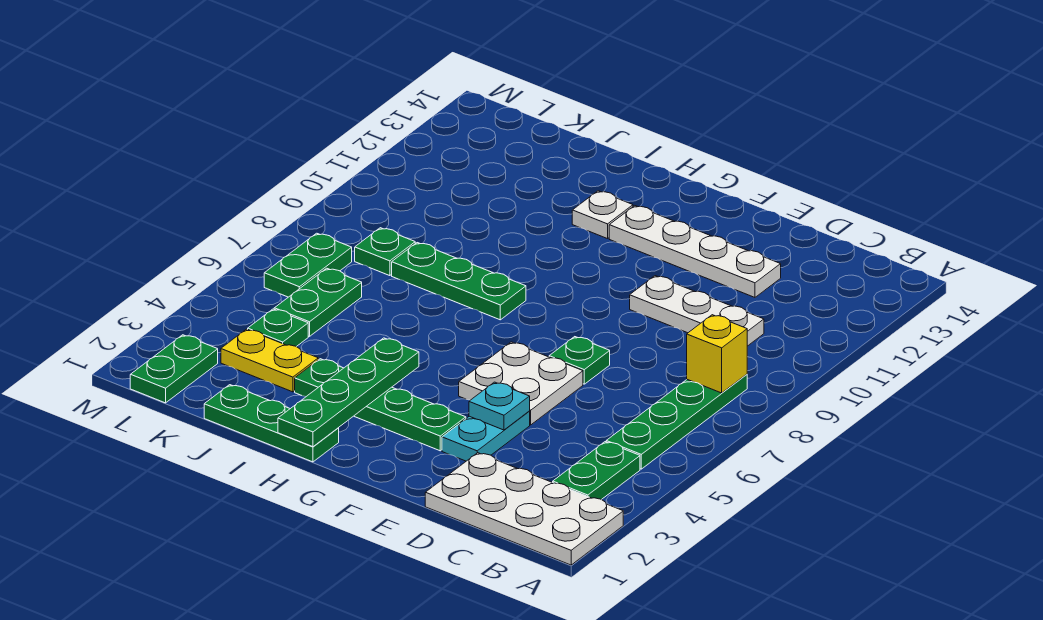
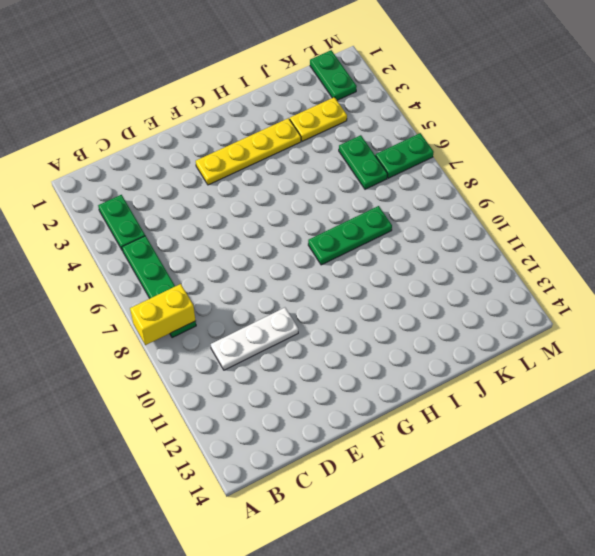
yellow brick A8:B8 level 2 -> yellow brick B8 level 2
yellow plate F3:I3 level 1 -> green plate F3:I3 level 1
green plate L6:M6 level 1 -> green plate L6:L7 level 1
none -> white plate A1:D2 level 1
none -> white plate D12:G12 level 1
none -> cyan plate E3:E4 level 1

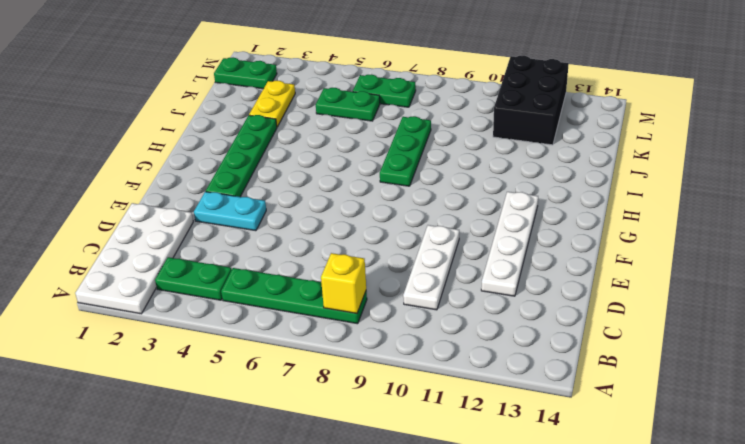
black brick K11:M12 level 1 -> none
none -> white plate E5:F6 level 1
none -> green plate E7 level 1
none -> green plate H1:J1 level 1

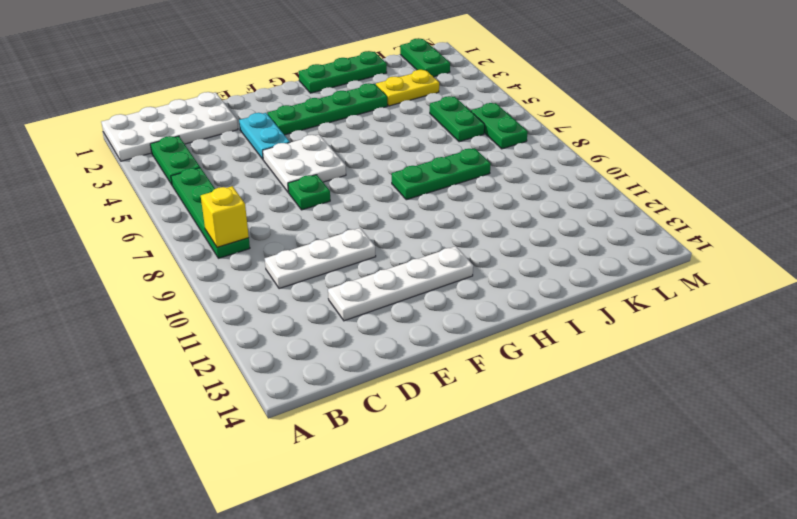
none -> white plate H12 level 1
none -> green plate K4 level 1
none -> green plate K8 level 1

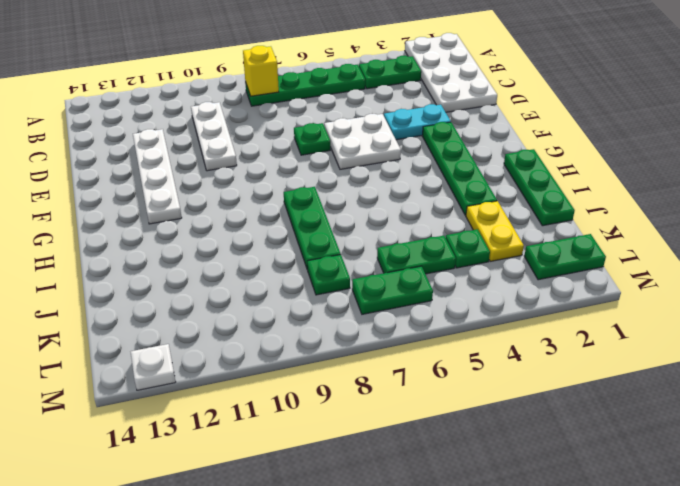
white plate M13 level 1 -> white plate H12 level 1
none -> cyan plate E4 level 2
none -> green plate H1:H4 level 2

